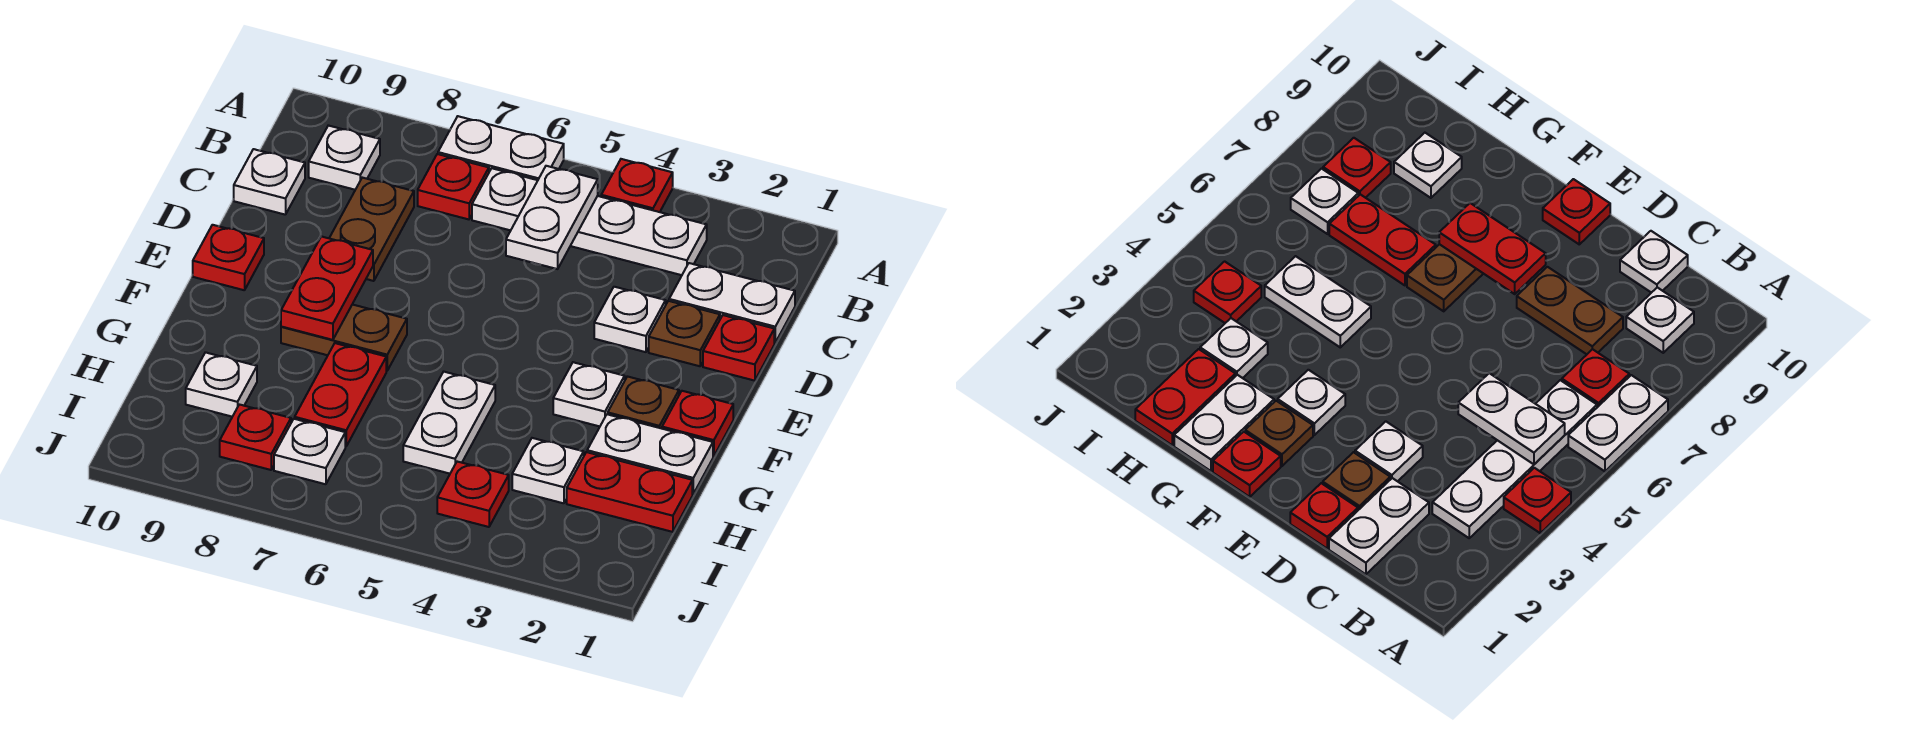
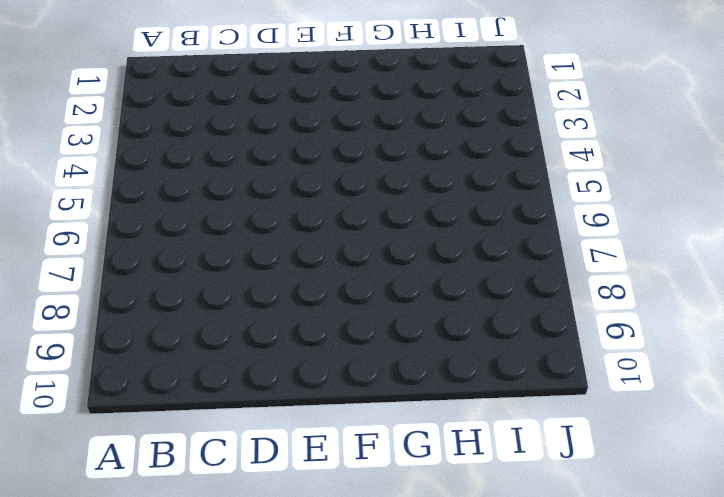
none -> red plate A4 level 1
none -> white plate A6:A7 level 1
none -> white plate B3:B6 level 1

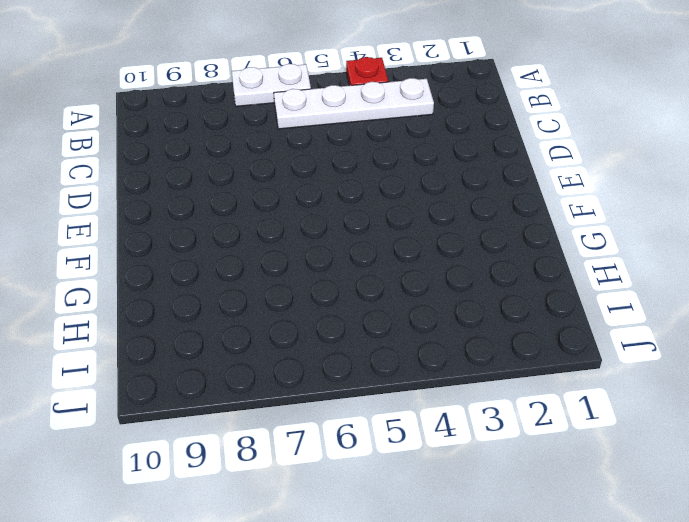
none -> red plate B7 level 1
none -> white plate B9 level 1
none -> white plate C1:C2 level 1

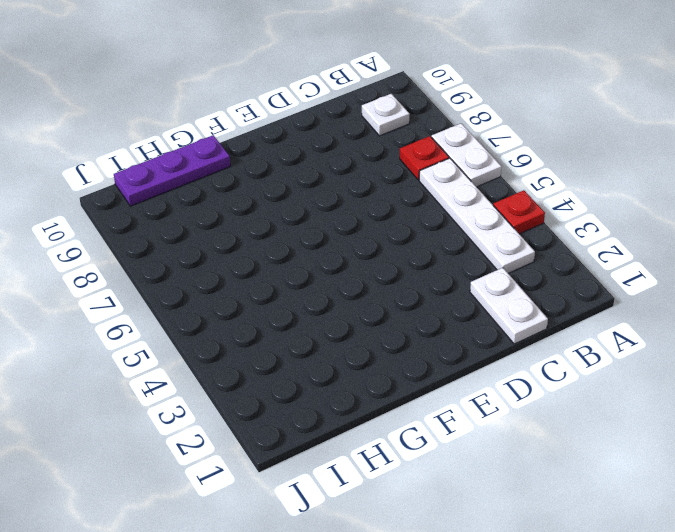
purple plate G10:I10 level 1 -> none
none -> brown plate C8:D8 level 1
none -> white plate C10 level 1
none -> red plate D1 level 1

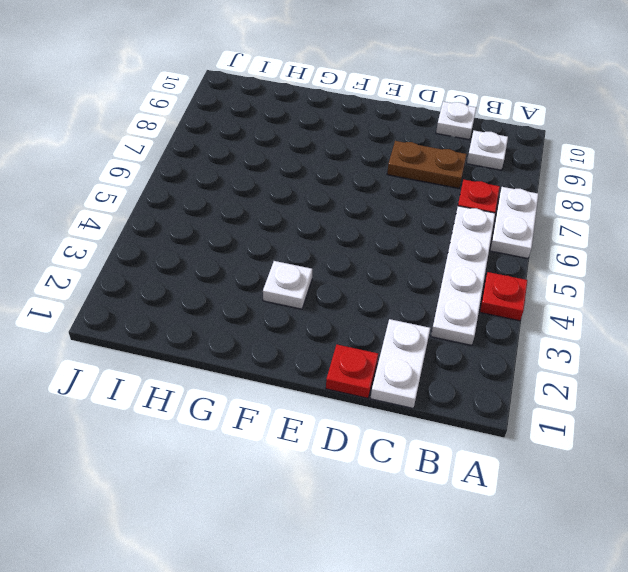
none -> brown plate D2 level 1
none -> white plate D3 level 1
none -> red plate E10 level 1

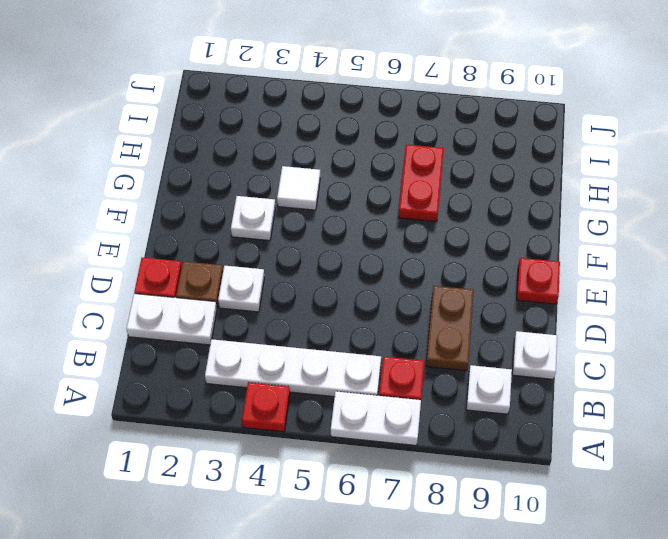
white tile G4 level 1 -> none
none -> red plate F1 level 1
none -> brown plate F2 level 1
none -> brown plate F7:F8 level 1

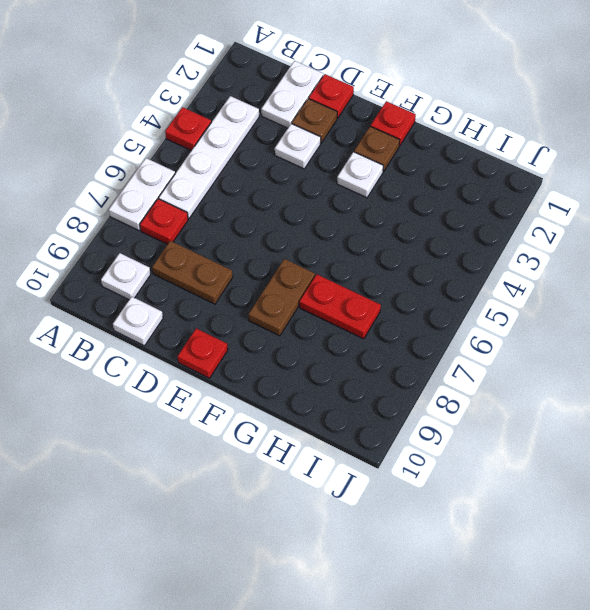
none -> white plate G1:G2 level 1
none -> white plate G5:H5 level 1
none -> red plate H1:H2 level 1

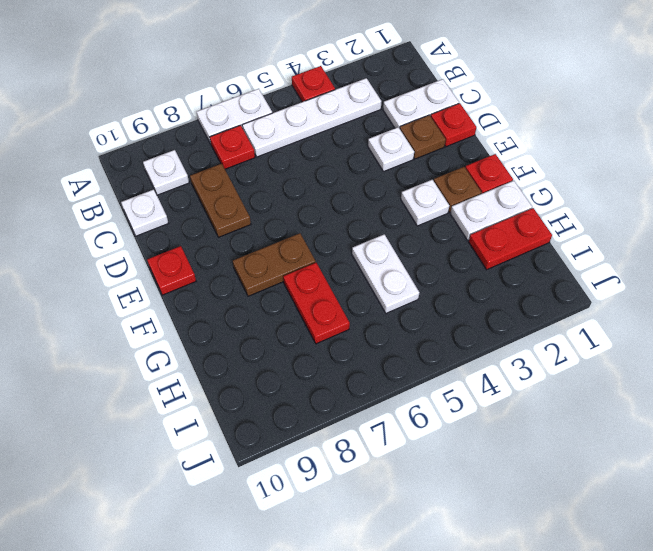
none -> white plate H3 level 1
none -> white plate H9 level 1
none -> red plate I4 level 1

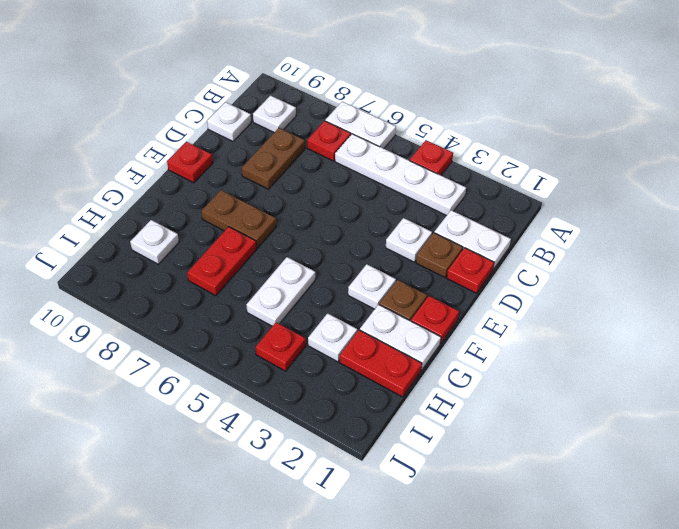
none -> white plate I7 level 1
none -> red plate I8 level 1
none -> white plate B5:C5 level 2

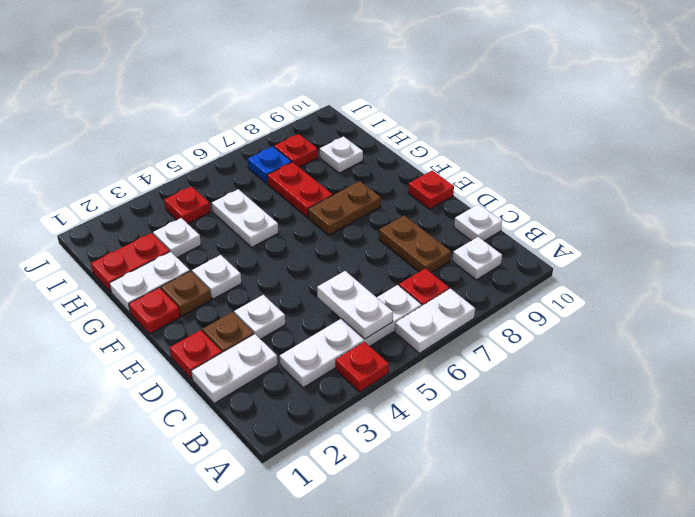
blue plate I7 level 1 -> white plate I7 level 1
none -> red plate E8:F8 level 2

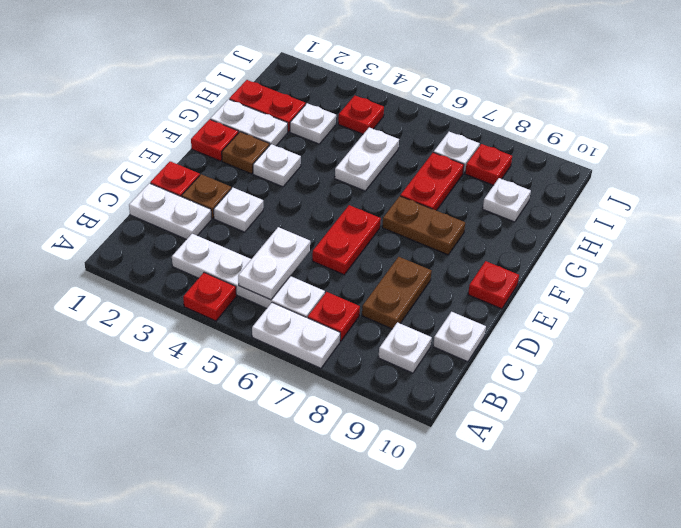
red plate D6:E6 level 1 -> red plate E8:F8 level 2

